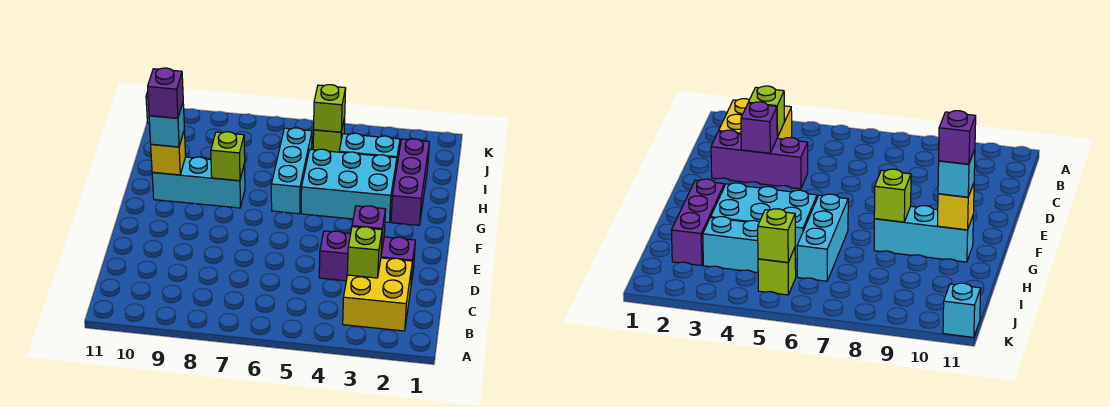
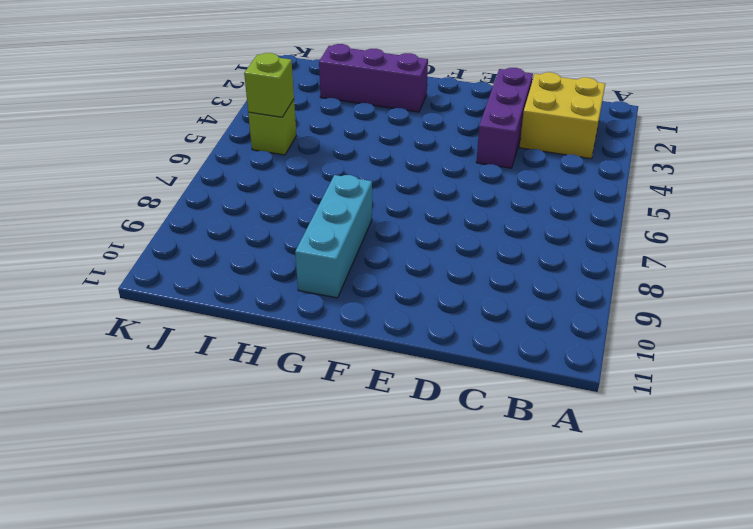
none -> cyan brick G3:H5 level 1
none -> cyan brick G6:I6 level 1
none -> cyan brick I3:I4 level 1

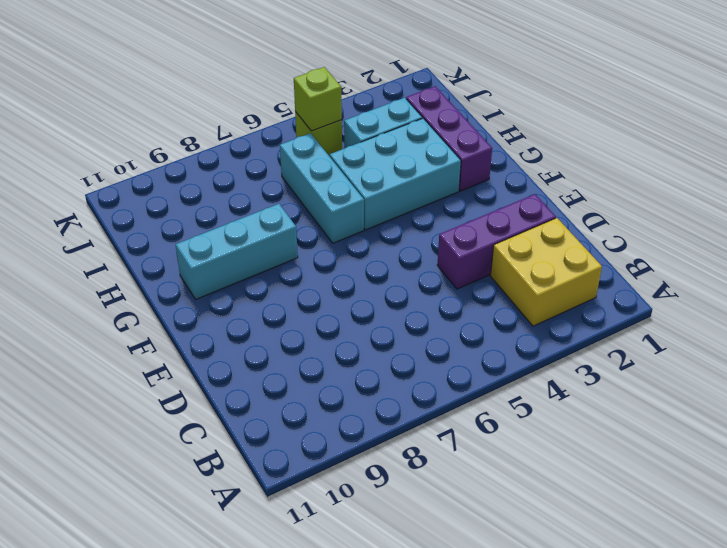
none -> cyan brick K11 level 1
none -> lime brick C3 level 2
none -> purple brick D3 level 2

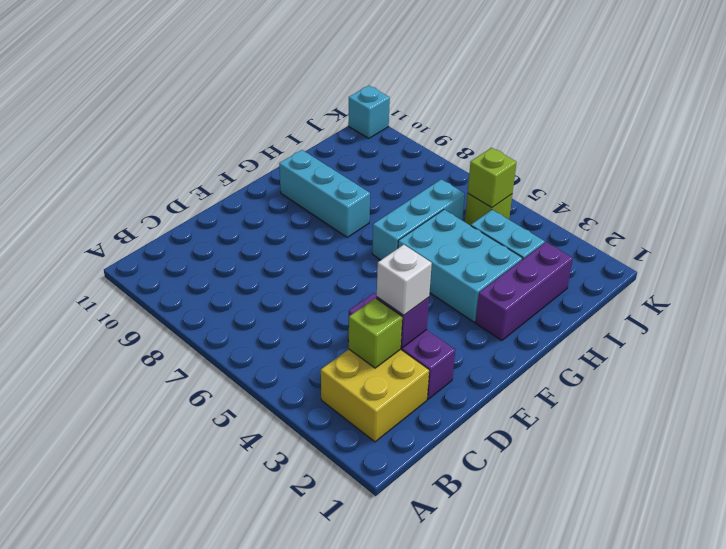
white brick D3 level 3 -> none
none -> lime brick G8 level 2
none -> yellow brick G10 level 2
none -> cyan brick G10 level 3

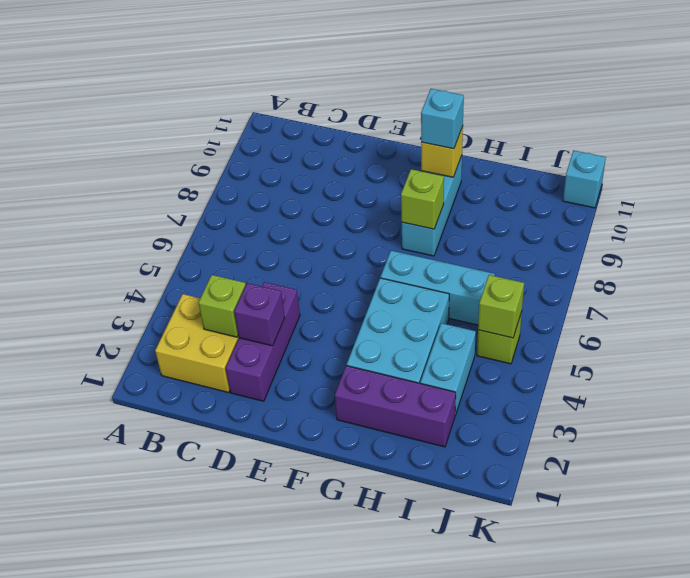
none -> purple brick G10 level 4

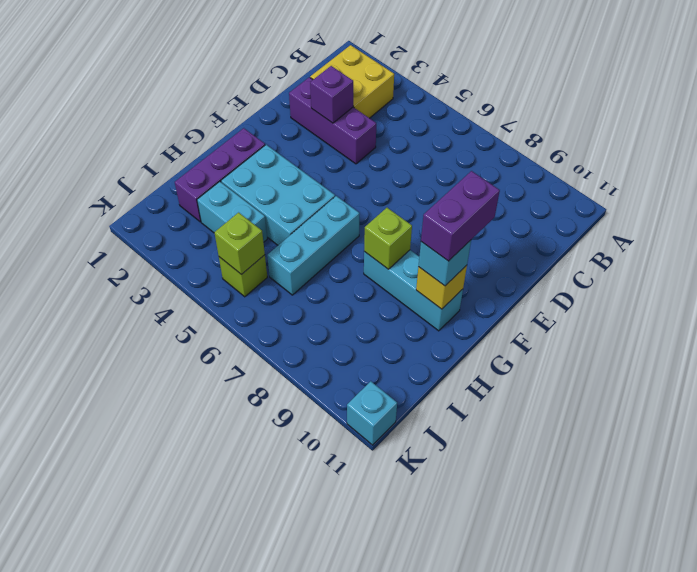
purple brick F10:G10 level 4 -> purple brick G10 level 4
none -> lime brick C3 level 2

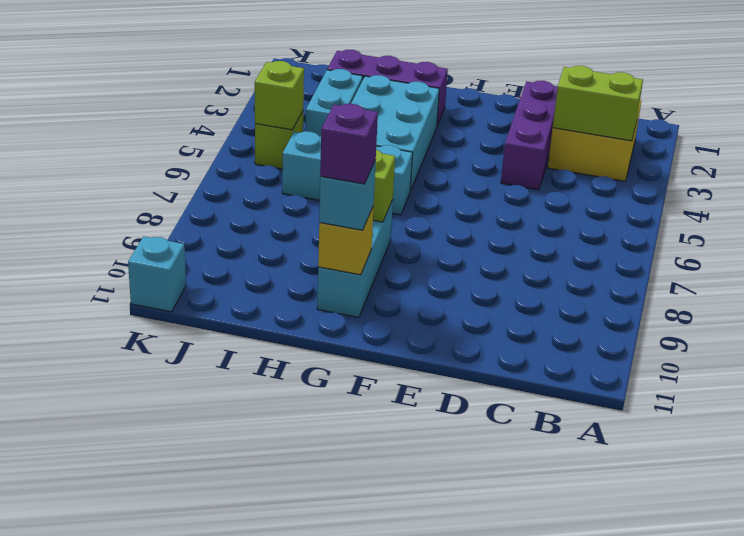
lime brick B3:C3 level 2 -> lime brick C3 level 2
none -> purple brick D3 level 2

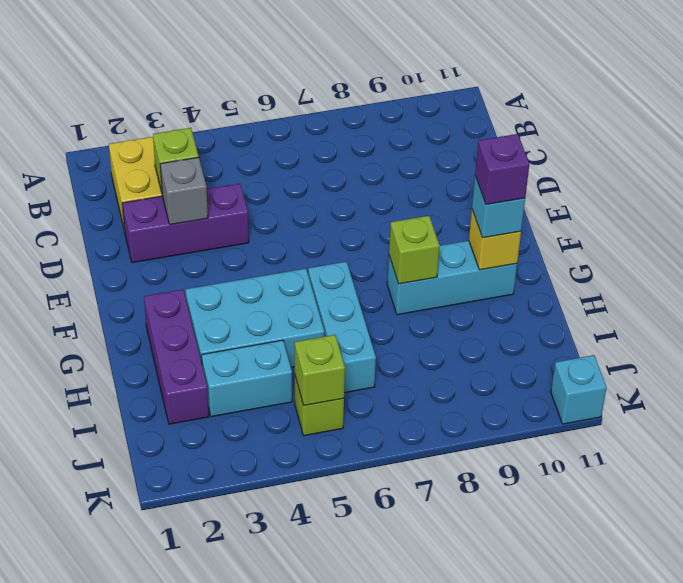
grey brick D3 level 2 -> purple brick D3 level 2

